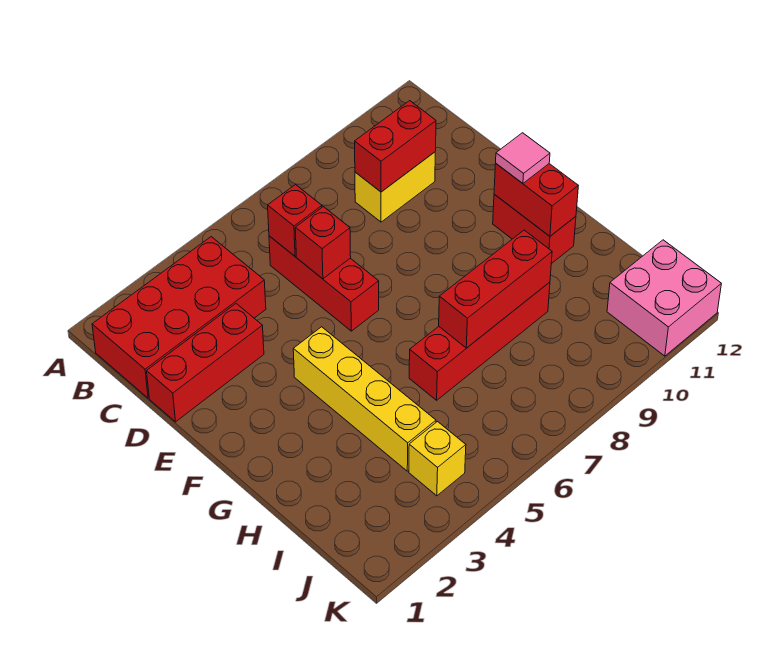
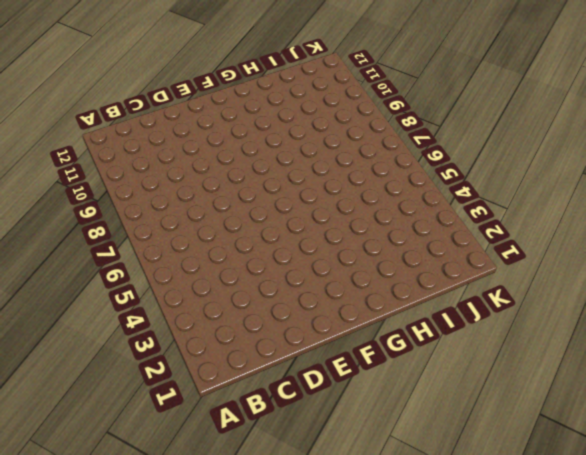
none -> red brick B1:C4 level 1
none -> red brick C6:E6 level 1
none -> yellow brick C9:C10 level 1

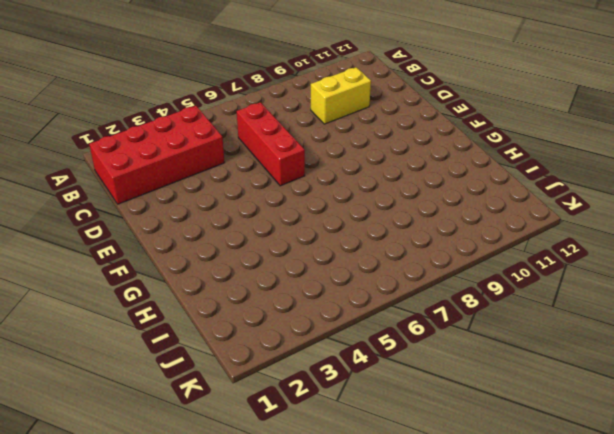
none -> red brick D1:D3 level 1
none -> yellow brick F4:I4 level 1
none -> red brick F11:G11 level 1

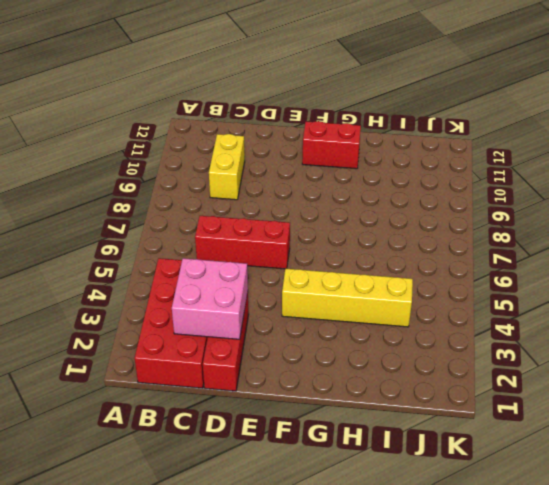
pink brick C2:D3 level 2 -> pink brick J11:K12 level 1
none -> red brick H6:H9 level 1
none -> yellow brick J4 level 1
none -> red brick C6 level 2

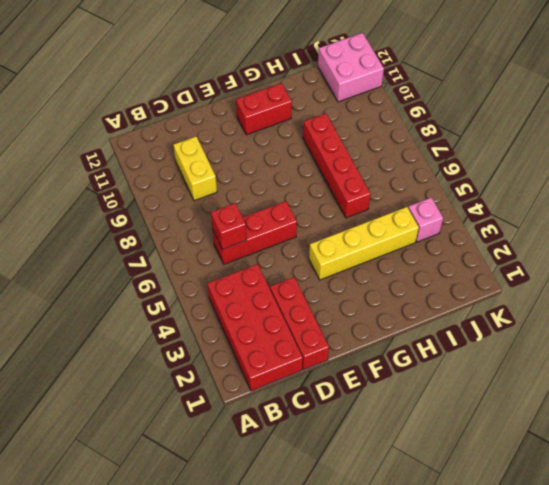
pink brick J4 level 1 -> yellow brick J4 level 1
none -> red brick C9:C10 level 2
none -> red brick D6 level 2
none -> red brick F11:G11 level 2

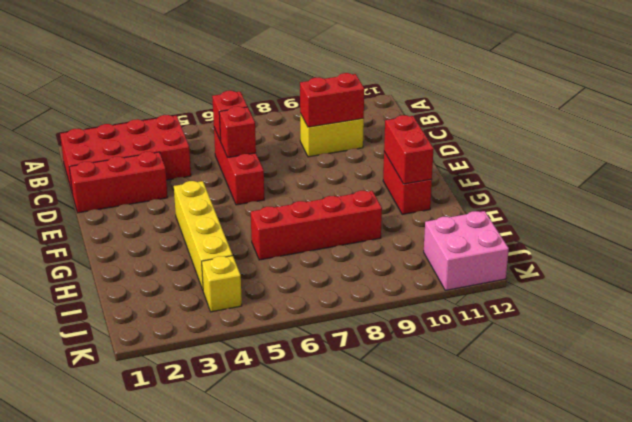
none -> red brick H7:H9 level 2
none -> pink tile F11 level 3

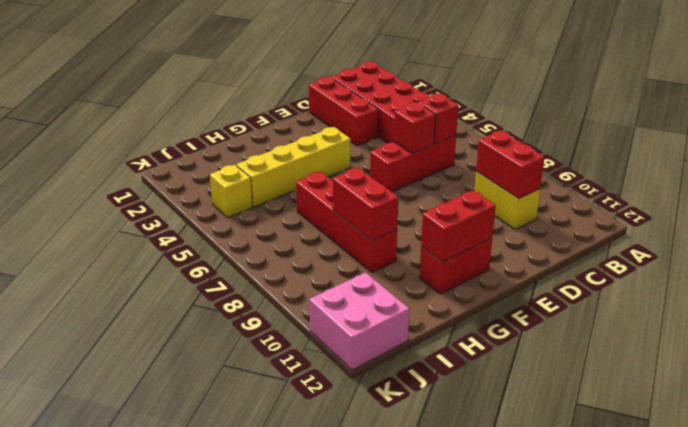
red brick H8:H9 level 2 -> red brick H7:H9 level 2
none -> pink tile F11 level 3

